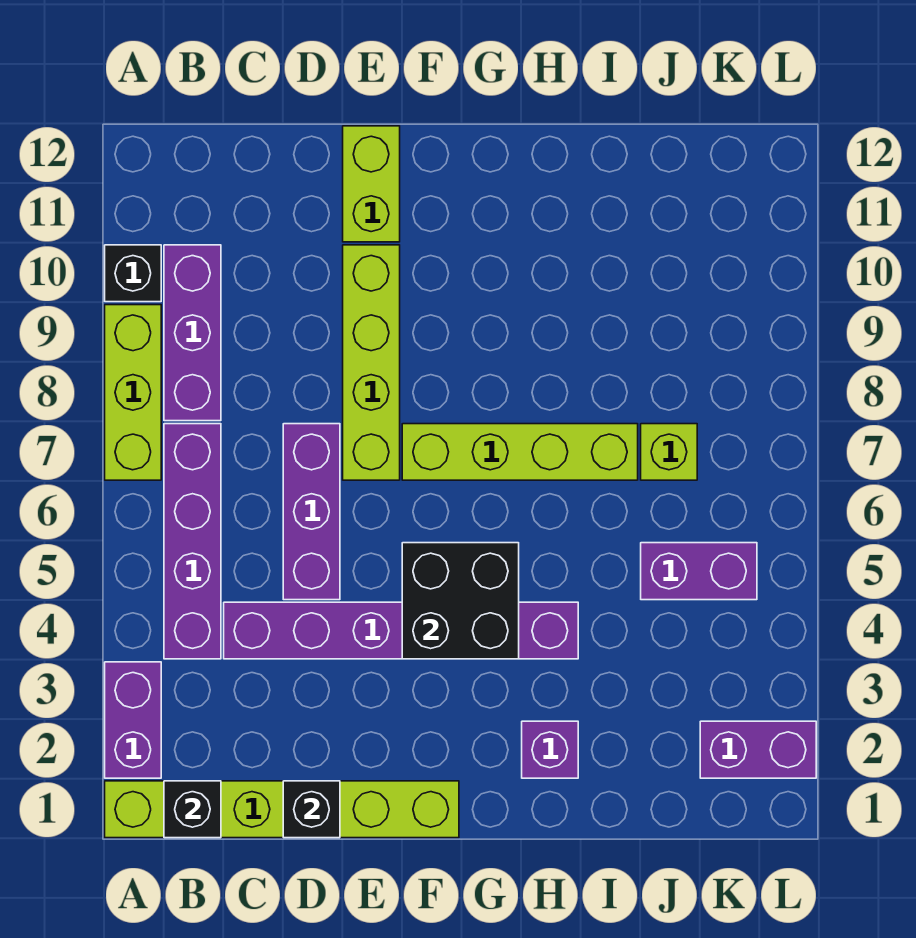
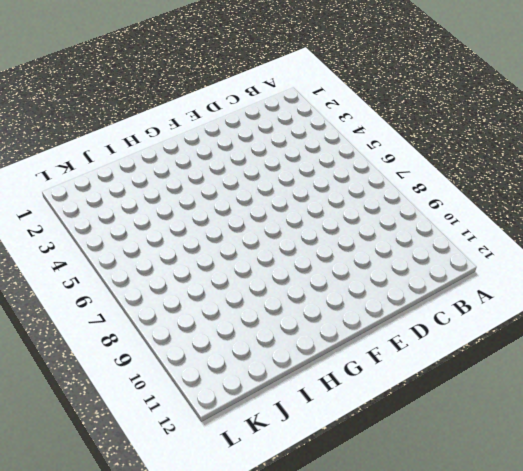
none -> lime brick A1:F1 level 1
none -> purple brick A2:A3 level 1
none -> lime brick A7:A9 level 1

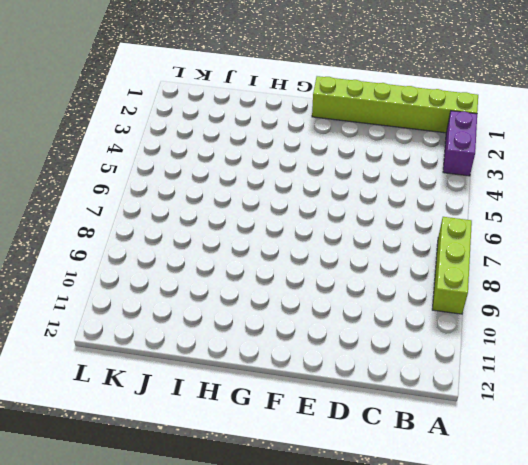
none -> black brick A10 level 1
none -> purple brick B4:B7 level 1
none -> purple brick B8:B10 level 1

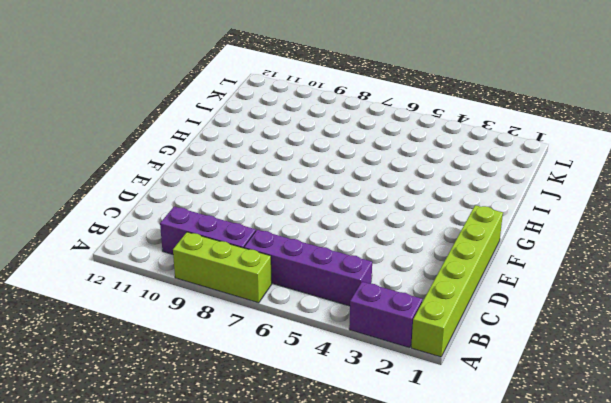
none -> black brick A10 level 1
none -> purple brick C4:H4 level 1
none -> purple brick D5:D7 level 1

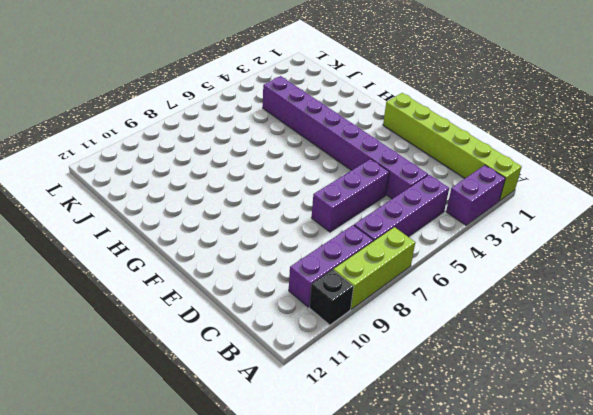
purple brick C4:J4 level 1 -> purple brick C4:H4 level 1
none -> lime brick E7:E10 level 1
none -> lime brick E11:E12 level 1
none -> lime brick F7:I7 level 1

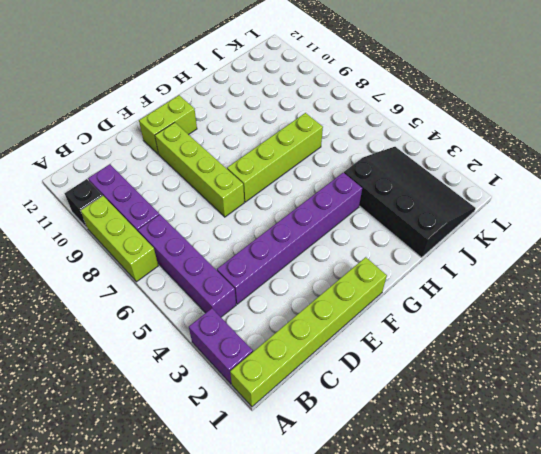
lime brick E11:F11 level 1 -> lime brick E11:E12 level 1
black slope I1:K4 level 1 top I -> purple brick K2:L2 level 1
none -> purple brick D5:D7 level 1
none -> purple brick H2 level 1
none -> purple brick J5:K5 level 1

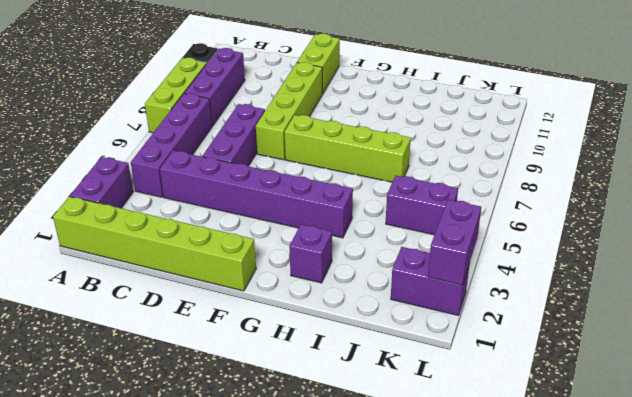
purple brick L2:L3 level 2 -> none
none -> lime brick J7 level 1
none -> black brick B1 level 2
none -> black brick D1 level 2

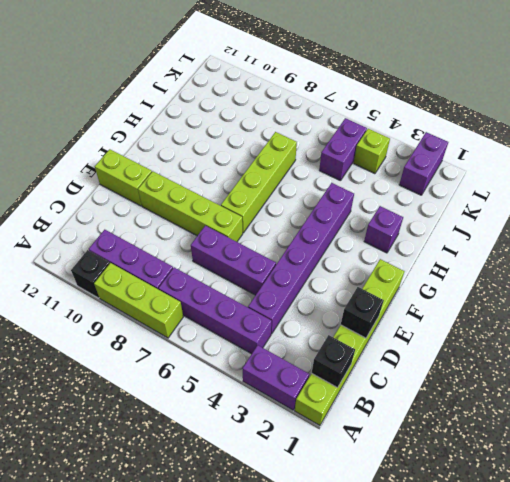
lime brick K4 level 1 -> lime brick J7 level 1
none -> black brick F4:G5 level 2

